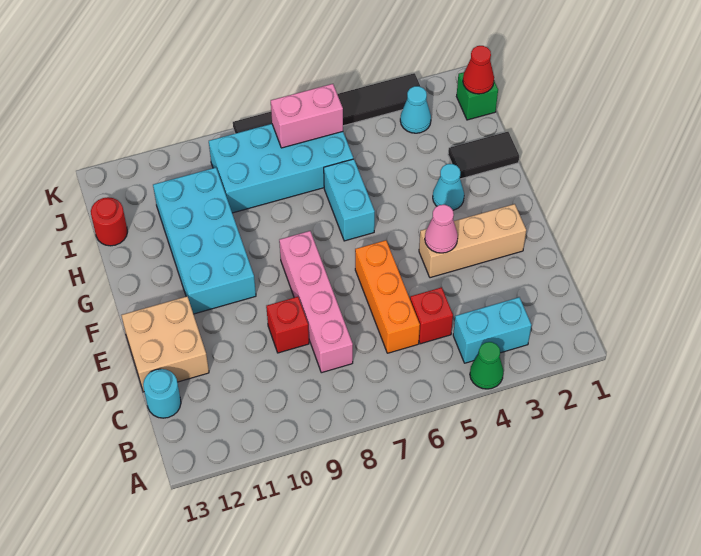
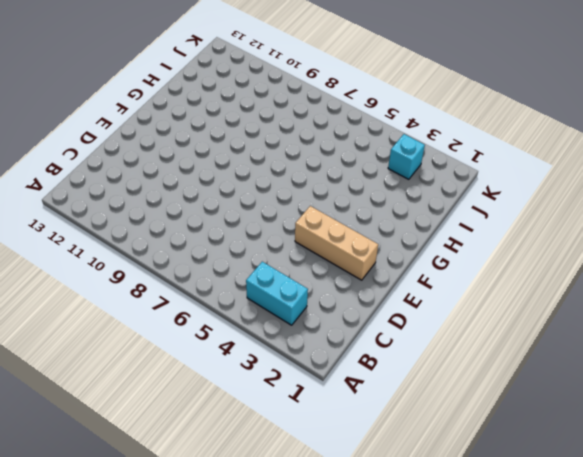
cyan brick J3 level 1 -> cyan cone J3 level 1
none -> green cone A4 level 1
none -> red brick C5 level 1
none -> orange brick C6:E6 level 1

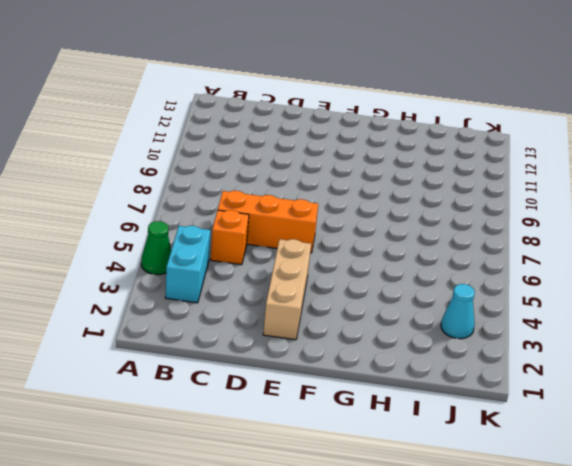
orange brick C5 level 1 -> red brick C5 level 1
none -> pink brick C8:F8 level 1
none -> cyan round brick C13 level 1
none -> red brick D9 level 1

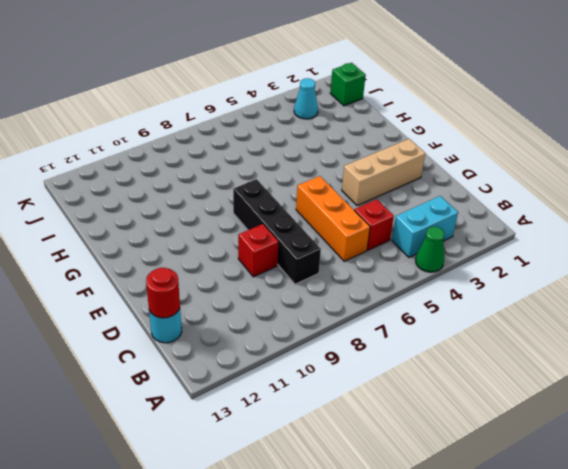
black brick C8:F8 level 1 -> pink brick C8:F8 level 1
red round brick C13 level 2 -> red round brick I13 level 1
none -> tan brick D12:E13 level 1
none -> cyan brick F10:I11 level 1
none -> cyan cone G3 level 1

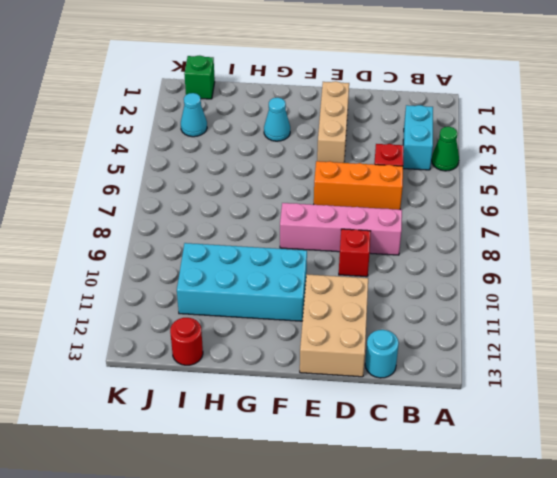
tan brick D11:E13 level 1 -> tan brick D12:E13 level 1
none -> cyan brick G6:H6 level 1
none -> black tile H1:H2 level 1
none -> cyan brick I6:J9 level 1

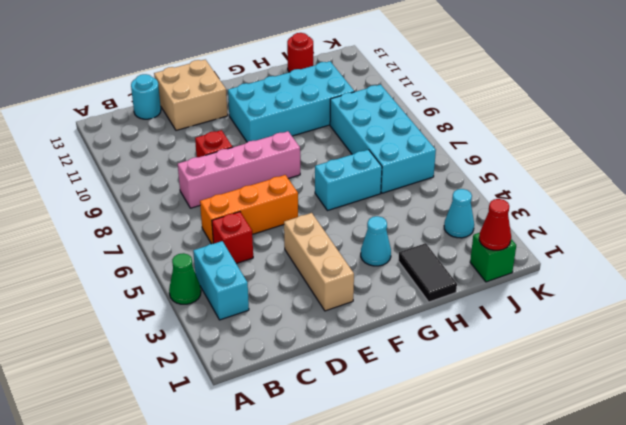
none -> black tile K3:K8 level 1
none -> pink cone E4 level 2
none -> pink brick J6:J7 level 2

